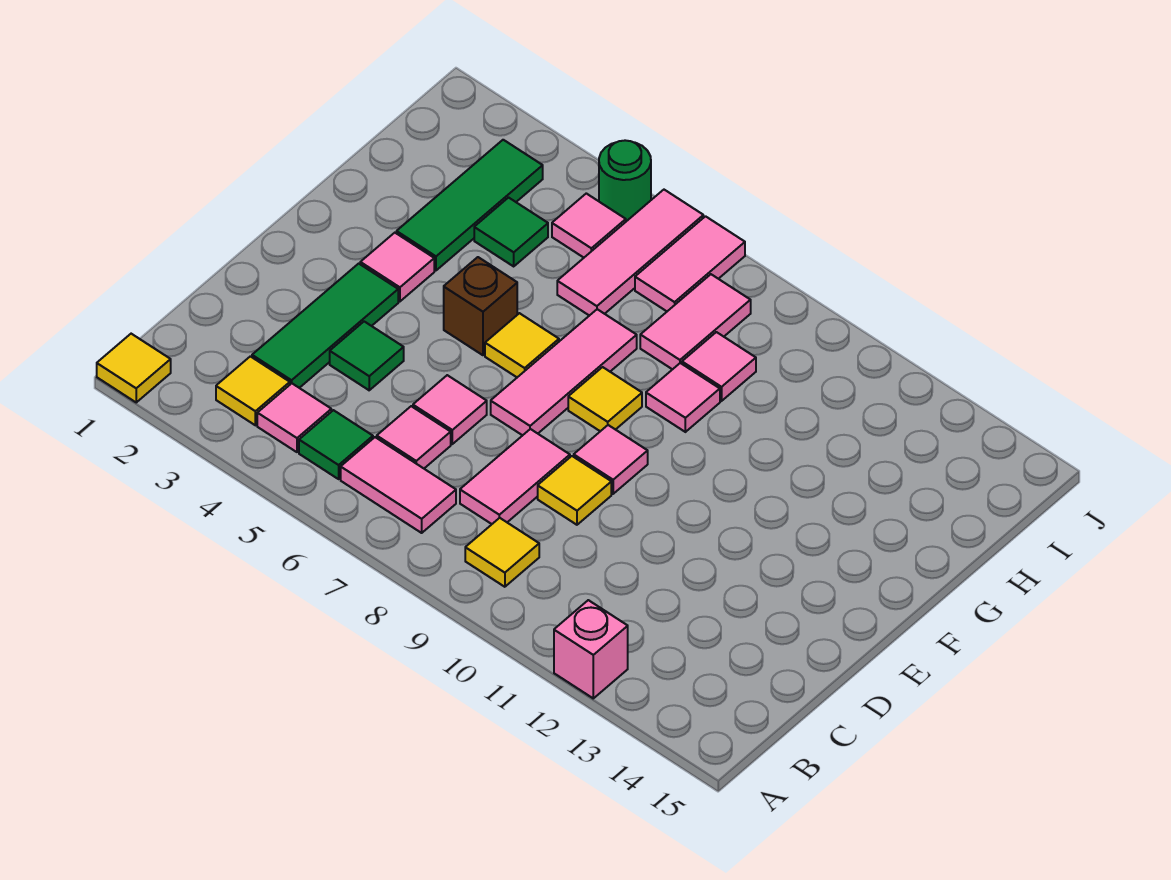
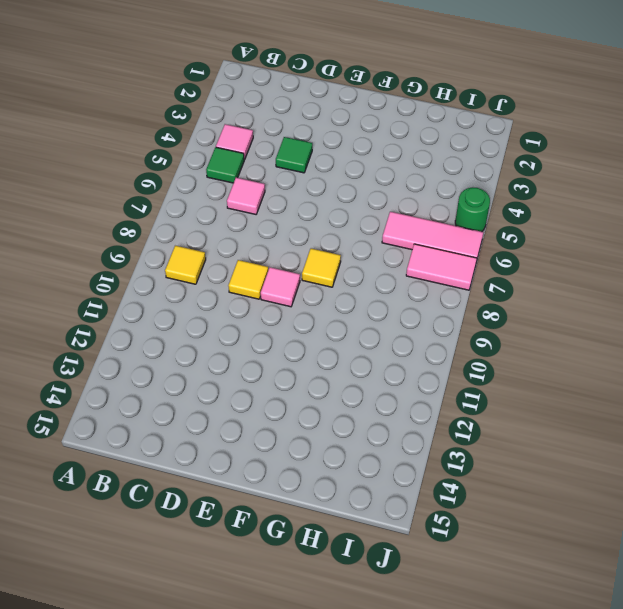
none -> yellow tile A1 level 1
none -> pink brick A12 level 1
none -> yellow tile B3 level 1

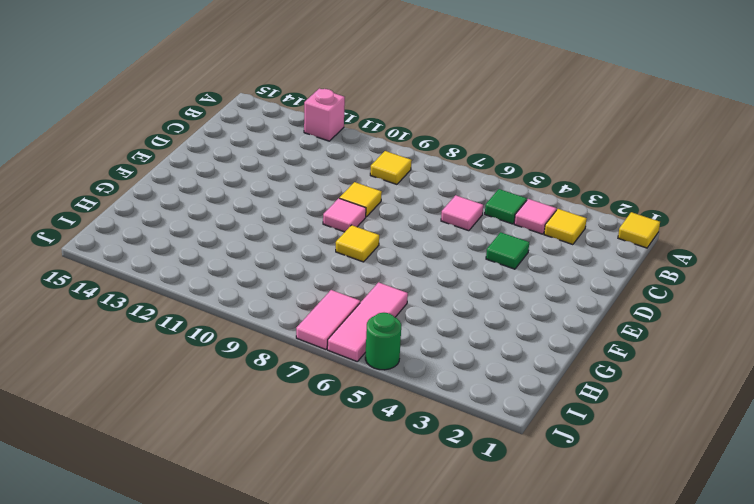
none -> pink tile B6:B7 level 1
none -> green tile C3:E3 level 1
none -> pink tile C8:D8 level 1

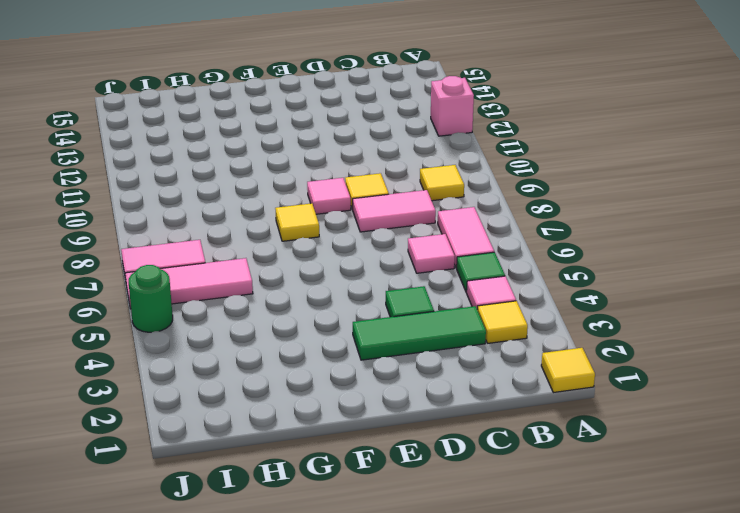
none -> pink tile D6 level 1
none -> pink tile E7:G7 level 1
none -> pink tile F3 level 1

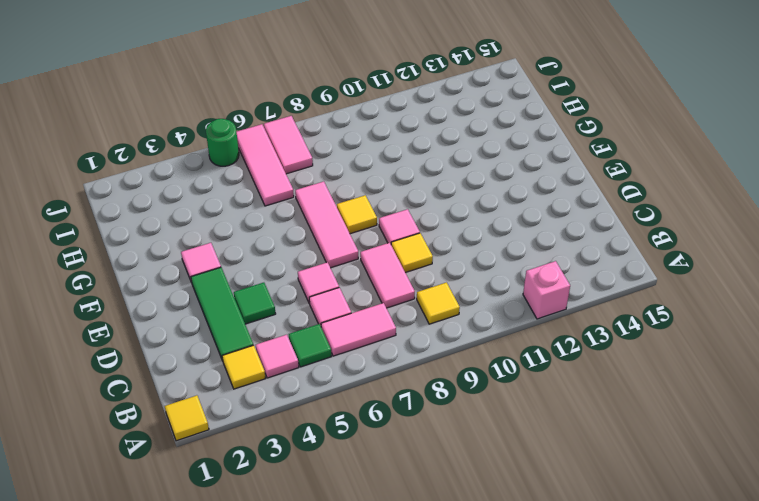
none -> brown brick F5 level 1
none -> yellow tile F6 level 1
none -> green tile G3:I3 level 1

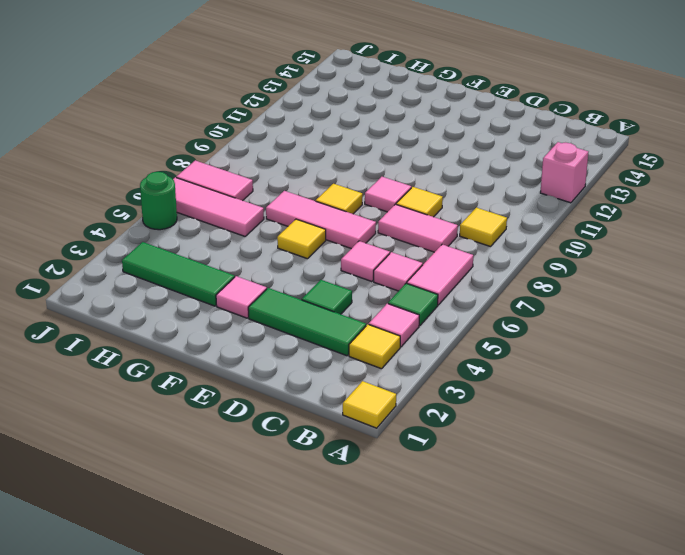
none -> brown brick F5 level 1
none -> pink tile G9 level 1
none -> green tile H4 level 1

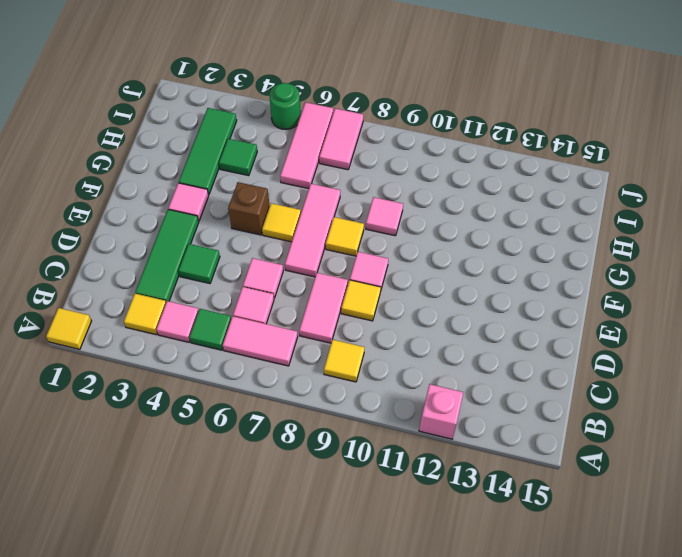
none -> pink tile H8:I8 level 1
none -> pink tile H9 level 1
none -> pink tile I5 level 1

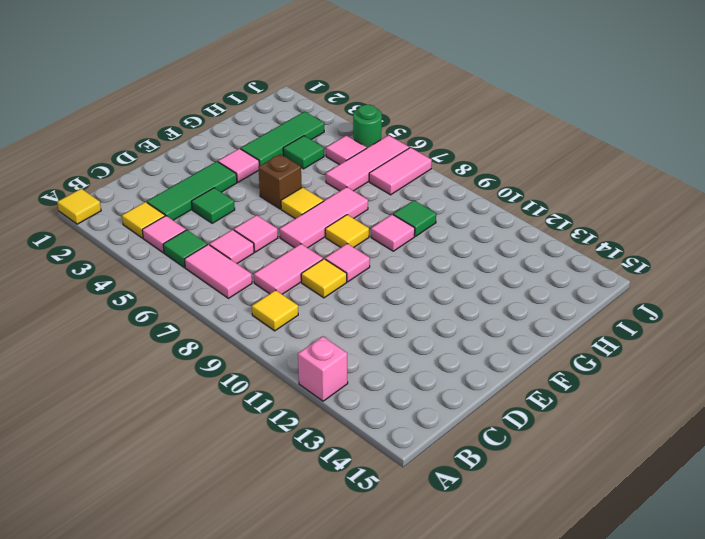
green tile H9 level 1 -> pink tile H9 level 1
none -> pink tile H8:I8 level 1

